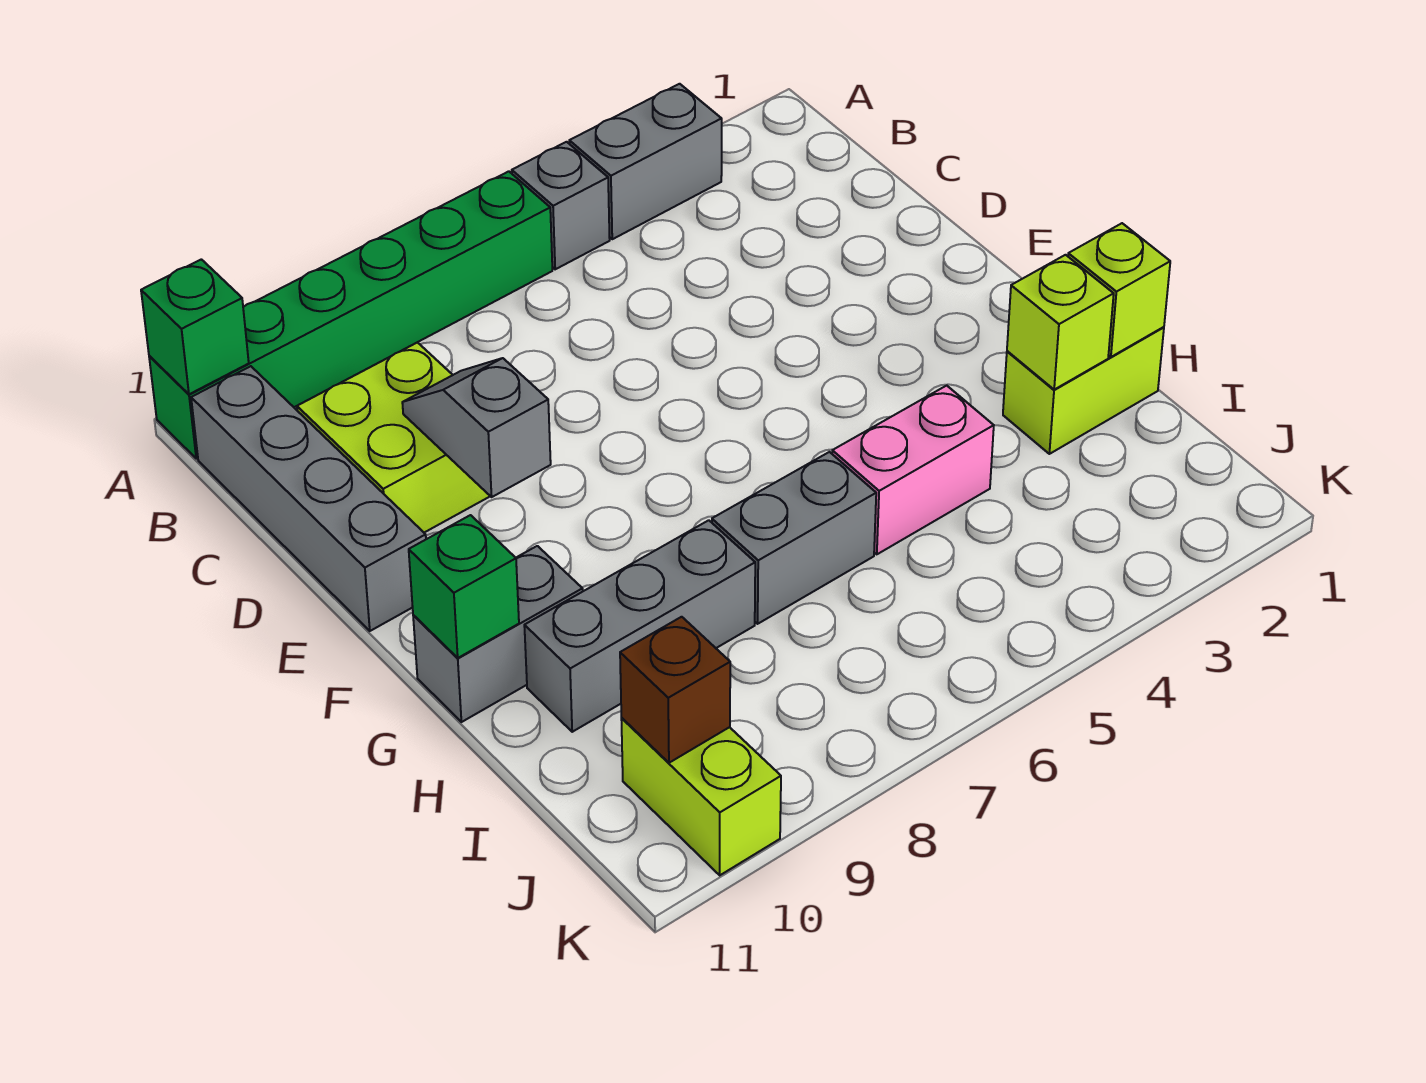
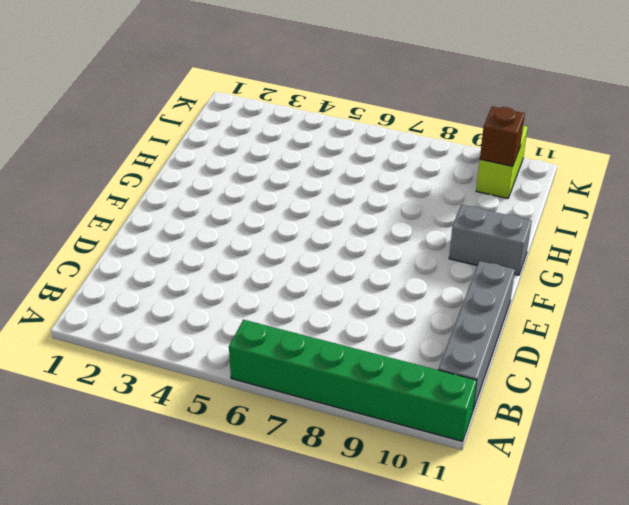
none -> grey brick A3:A4 level 1
none -> grey brick A5 level 1
none -> lime brick C9:D10 level 1

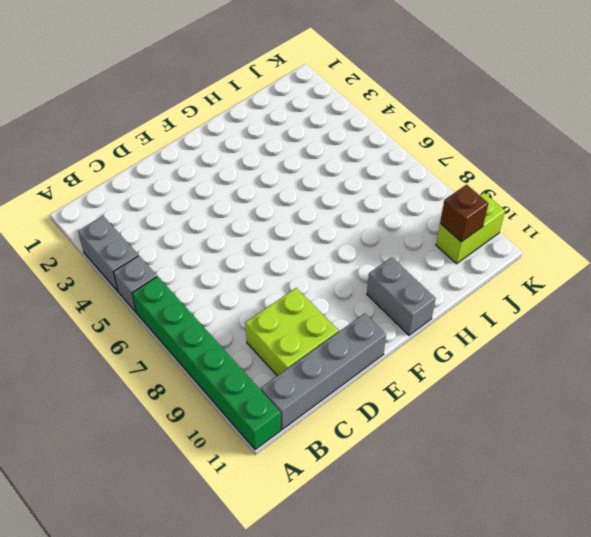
none -> lime brick H1:H2 level 1
none -> pink brick H4:H5 level 1
none -> grey brick H6:H7 level 1

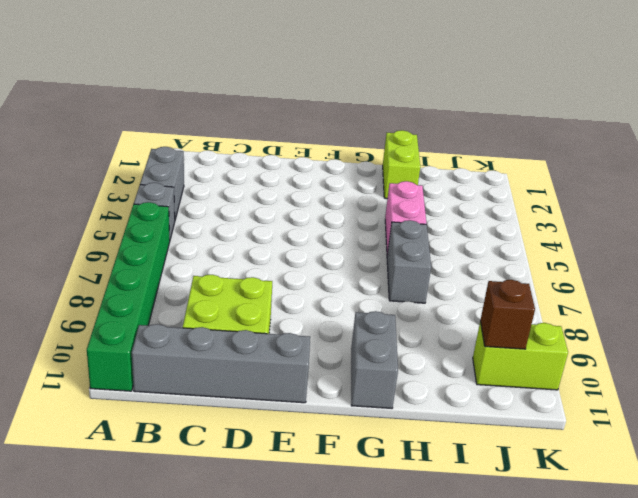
none -> grey brick H8:H10 level 1
none -> green brick A11 level 2
none -> grey slope D9:E9 level 2 top E

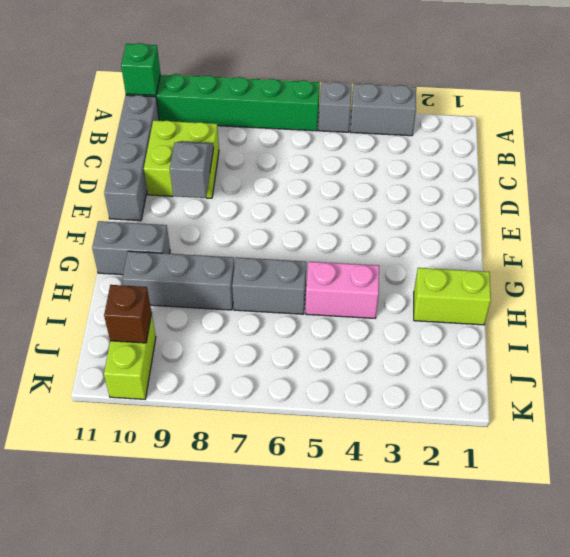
none -> green brick G11 level 2
none -> lime brick H1 level 2
none -> lime brick H2 level 2

